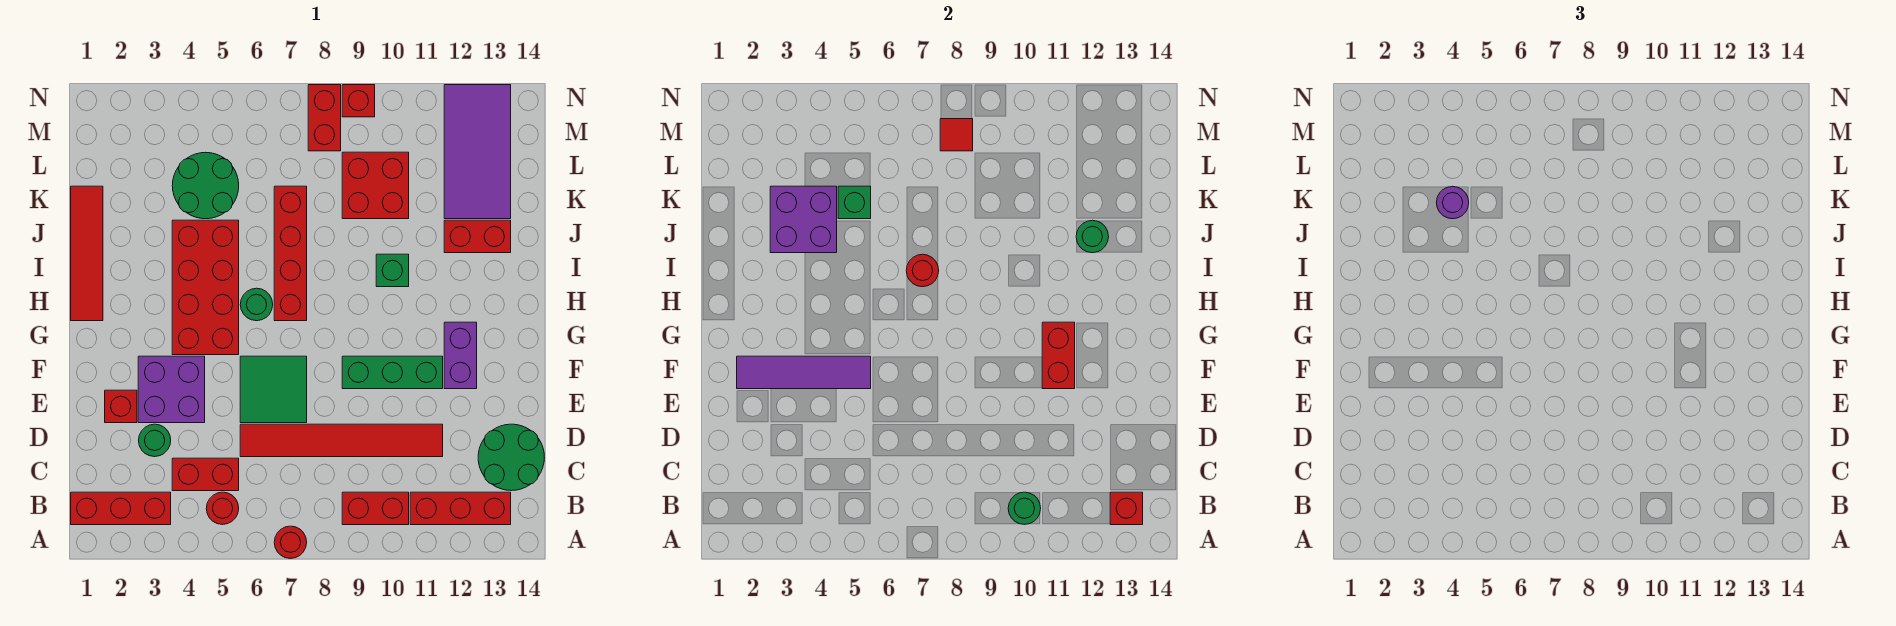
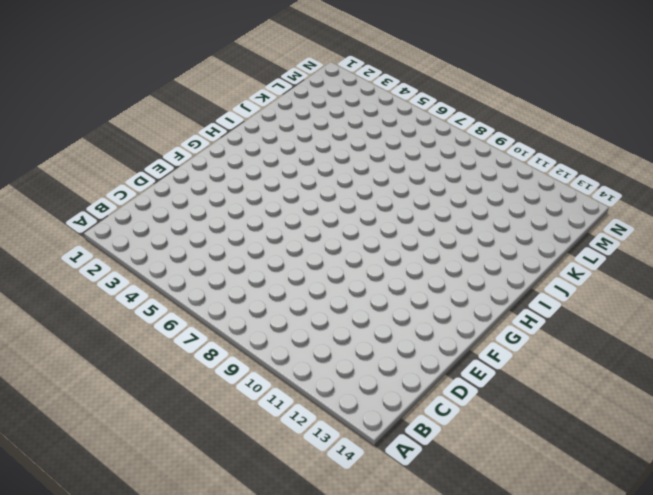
none -> red round brick A7 level 1
none -> red brick B1:B3 level 1
none -> red round brick B5 level 1
none -> red brick B9:B10 level 1

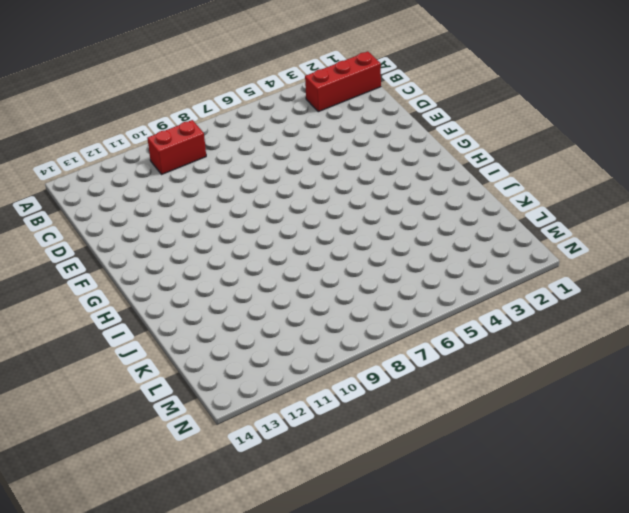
none -> red round brick A7 level 1
none -> red round brick B5 level 1
none -> red brick B11:B13 level 1
none -> red brick C4:C5 level 1

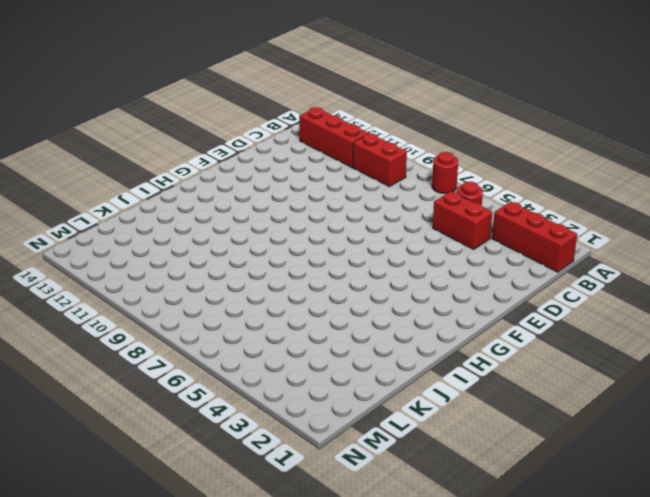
none -> green round brick C13:D14 level 1
none -> green round brick D3 level 1
none -> red tile D6:D11 level 1
none -> red brick E2 level 1

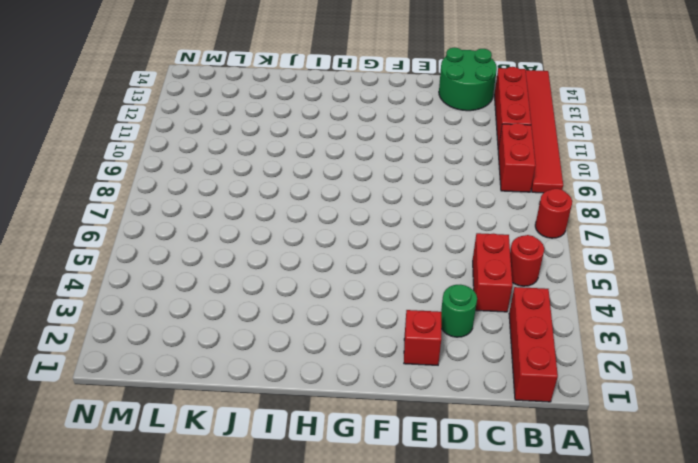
red tile A9:A14 level 1 -> red tile D6:D11 level 1
none -> purple brick E3:F4 level 1
none -> green tile E6:F7 level 1
none -> green brick F9:F11 level 1
none -> purple brick F12:G12 level 1

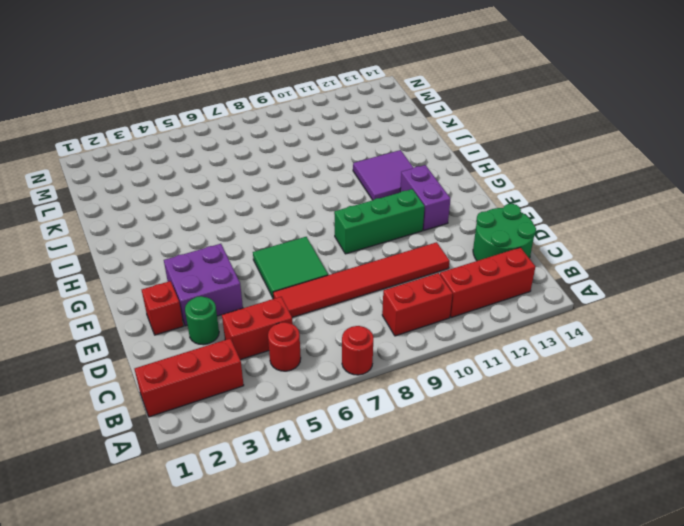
purple tile H11:I12 level 1 -> none
none -> red brick G4:J5 level 1
none -> red tile H1:K1 level 1
none -> green round brick H6 level 1
none -> red brick H7:K7 level 1

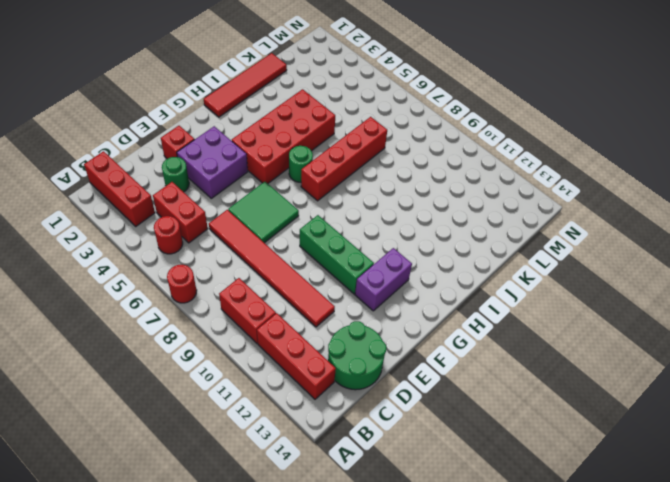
none -> green brick I10 level 1
none -> red brick J12:J13 level 1
none -> green round brick K4:L5 level 1
none -> red brick K9:L10 level 1

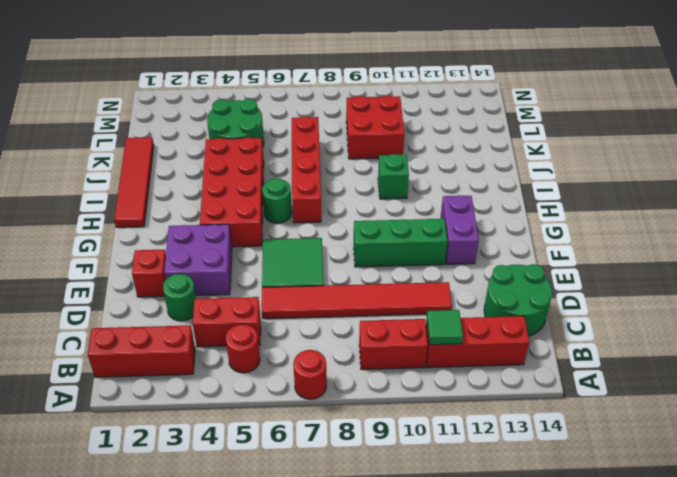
green tile B11 level 2 -> none
none -> red brick J12:J13 level 1
none -> purple tile K12:N13 level 1
none -> red brick M8:N8 level 1
none -> red brick N9 level 1

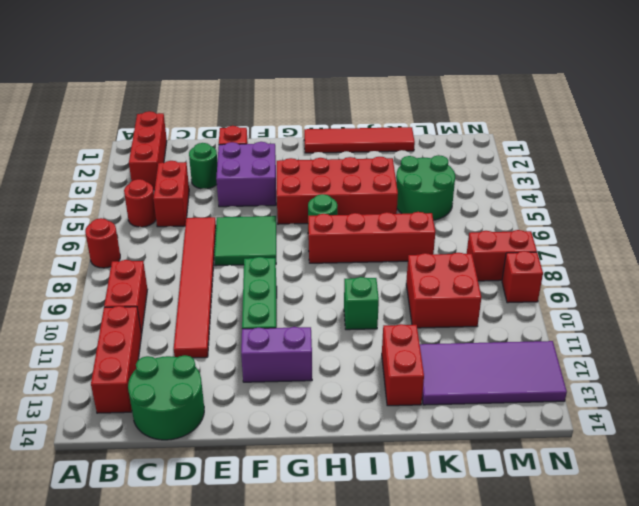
none -> green round brick B10 level 2
none -> red brick B13 level 2
none -> purple tile F2:F5 level 2
none -> red brick F11:G11 level 2

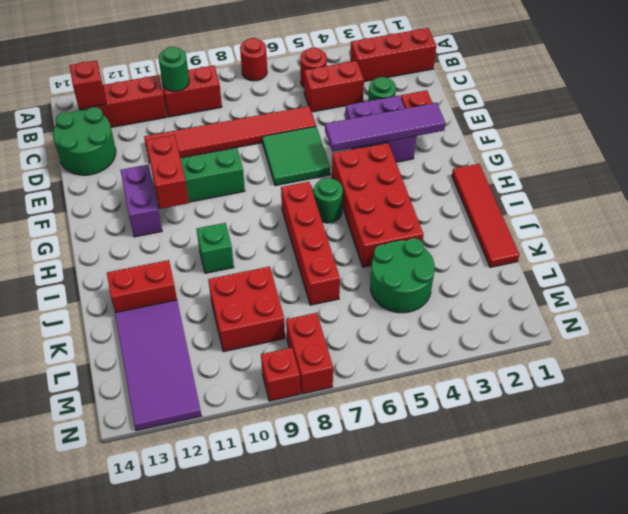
none -> red round brick I7 level 2
none -> purple brick J3:K4 level 2
none -> green round brick J12 level 2
none -> green brick K5 level 2

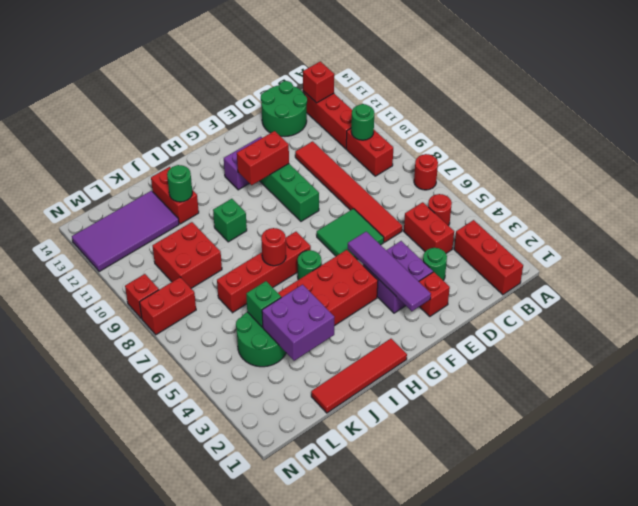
none -> red tile M8 level 2
none -> purple round brick K4 level 3

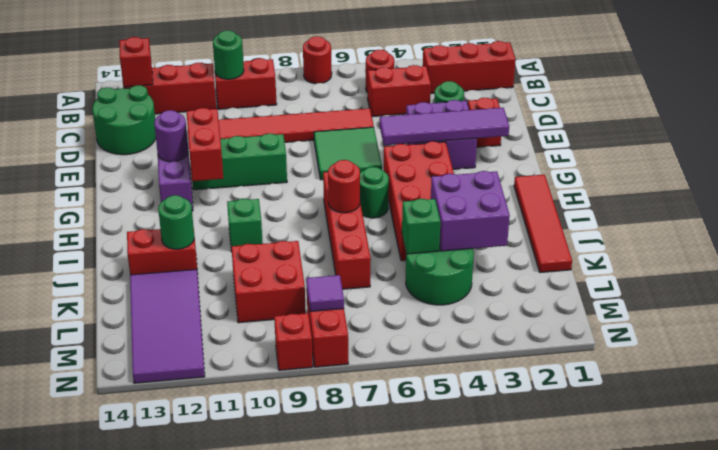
purple round brick F12 level 2 -> purple round brick K4 level 3
purple tile M8 level 2 -> red tile M8 level 2

